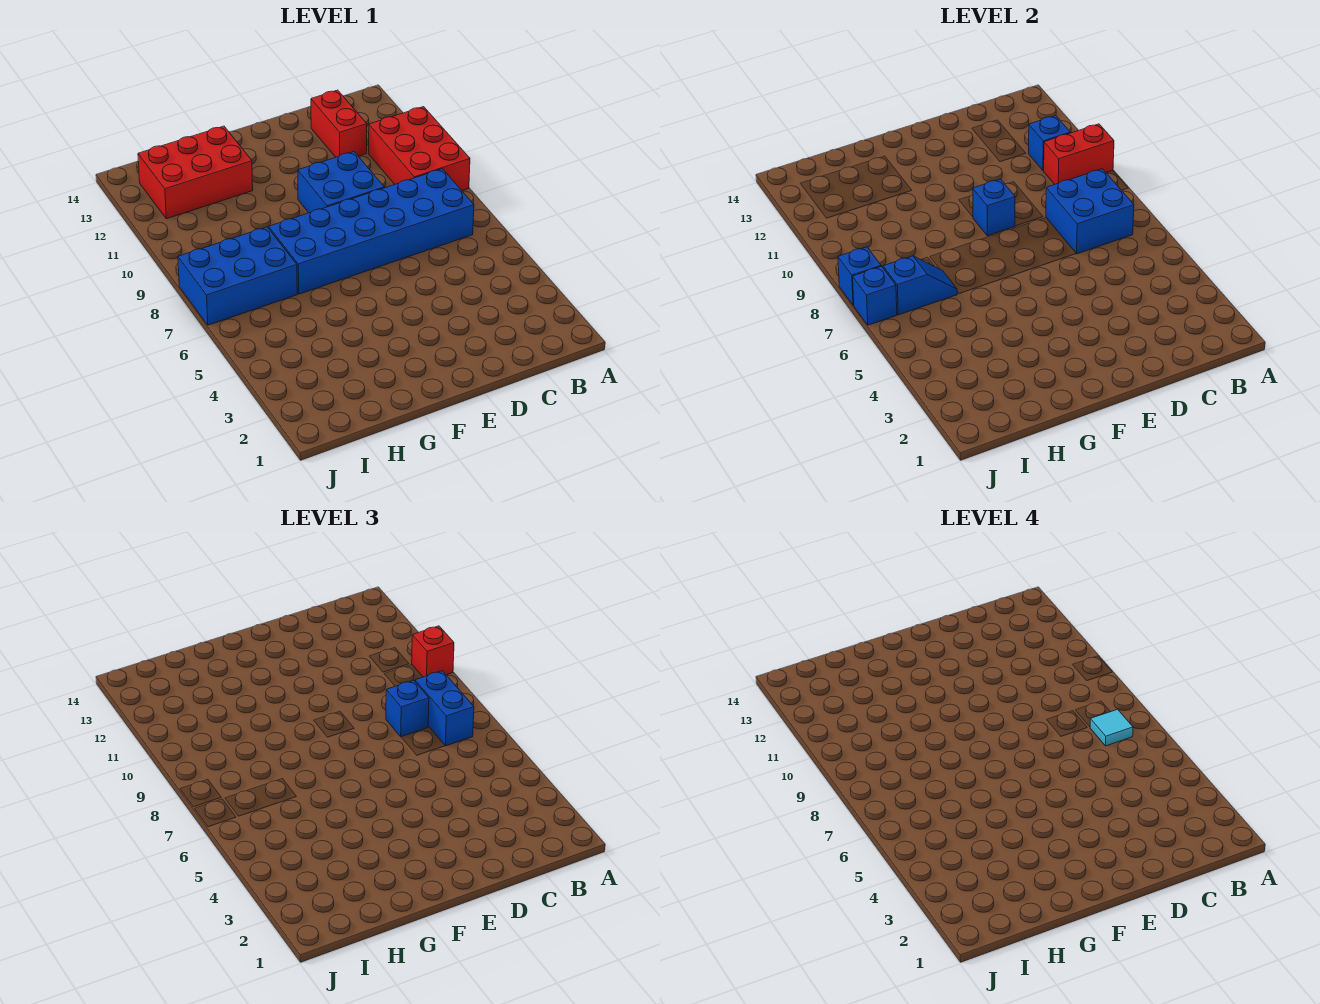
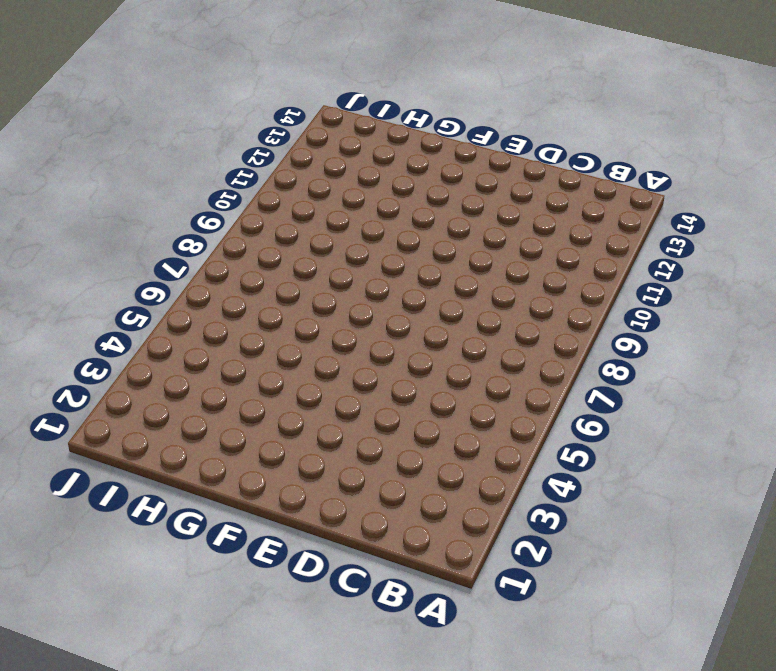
none -> red brick A9:B11 level 1
none -> blue brick B7:G8 level 1
none -> red brick C12:C13 level 1

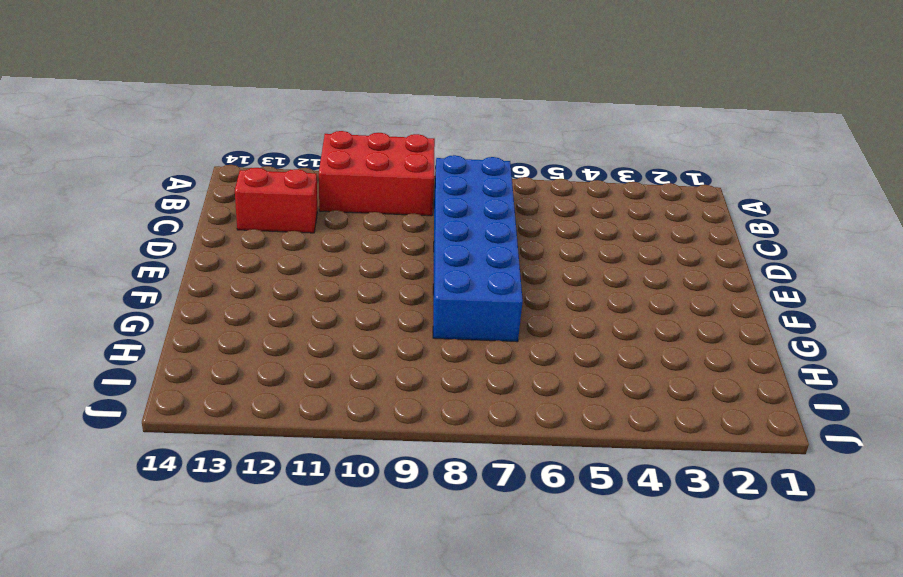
none -> blue brick D9:E10 level 1
none -> red brick G12:I13 level 1
none -> blue brick H7:J8 level 1

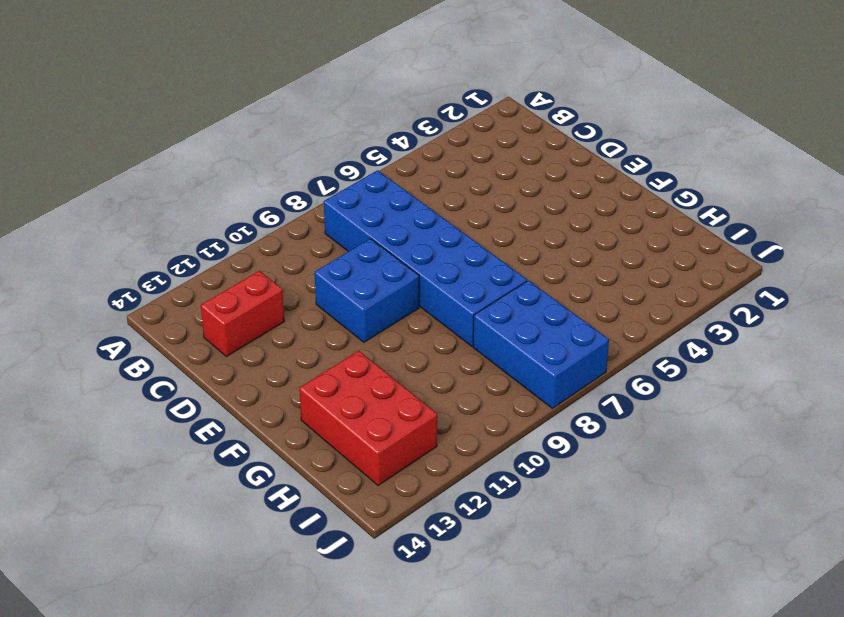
none -> red brick A9:B11 level 1
none -> red brick A10:B10 level 2
none -> blue brick B7:C8 level 2

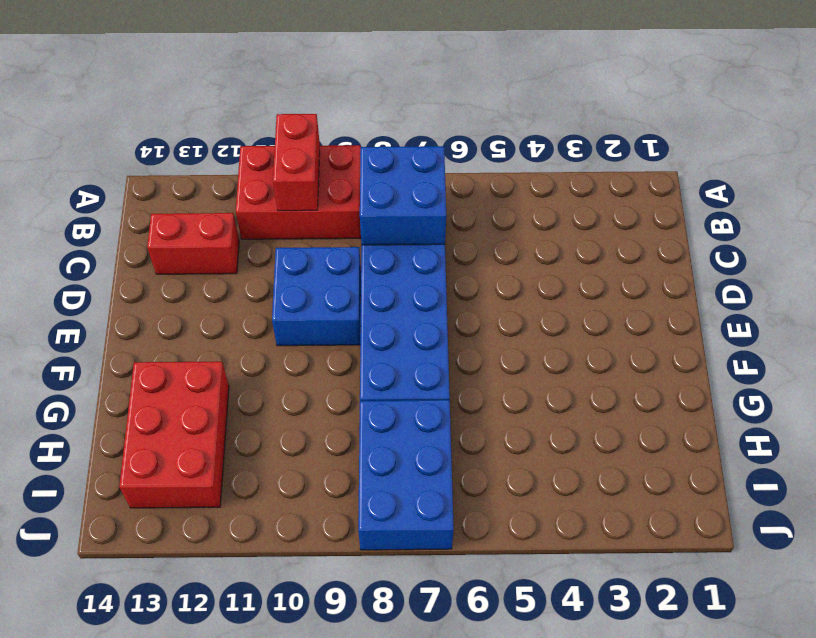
none -> blue brick B11 level 2
none -> blue brick E9 level 2
none -> blue slope H7:I7 level 2 top I

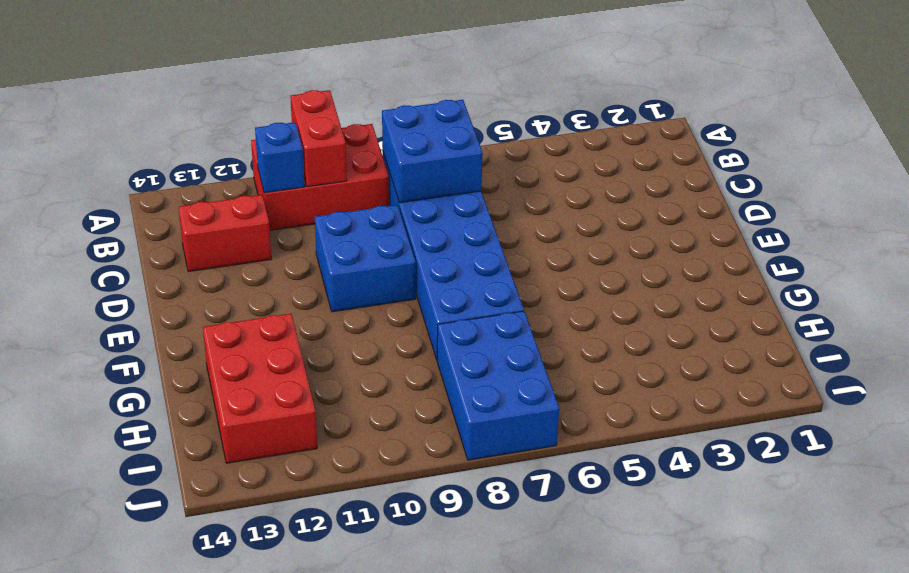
none -> blue brick E9 level 2
none -> blue slope H7:I7 level 2 top I
none -> blue brick J7 level 2

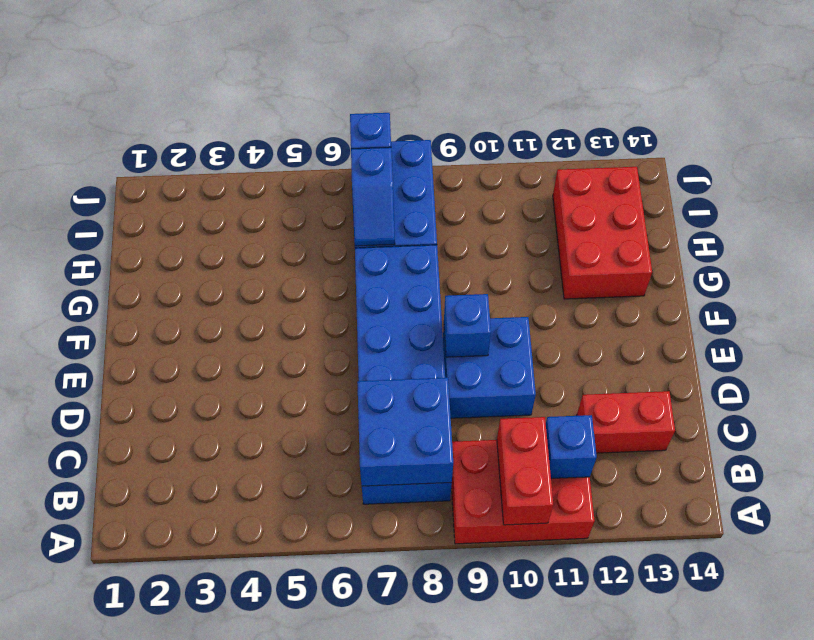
none -> blue brick J8 level 2
none -> red brick A10 level 3
none -> blue brick B7:B8 level 3

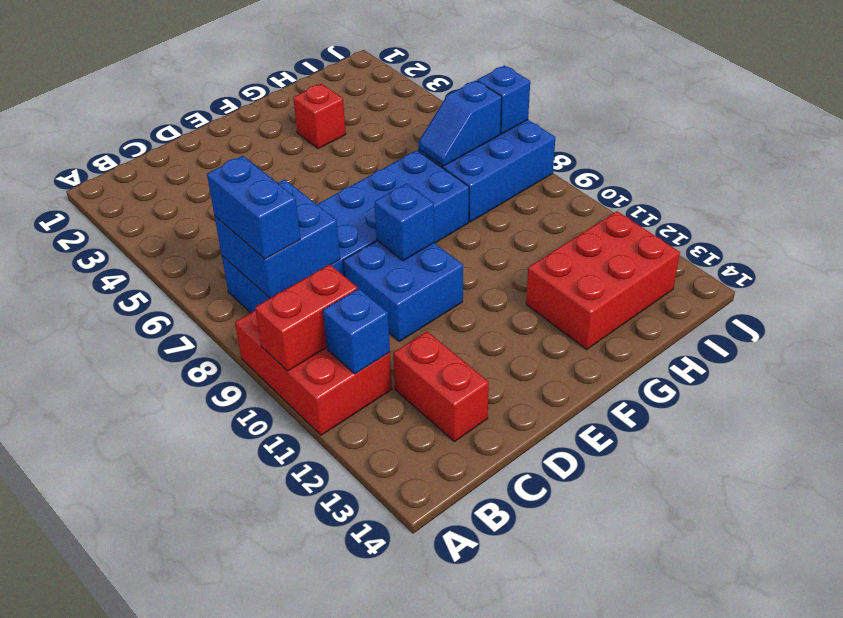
red brick G3 level 1 -> red brick A10 level 3
none -> blue brick J8 level 2
none -> blue brick C8 level 3
none -> cyan tile B7 level 4

